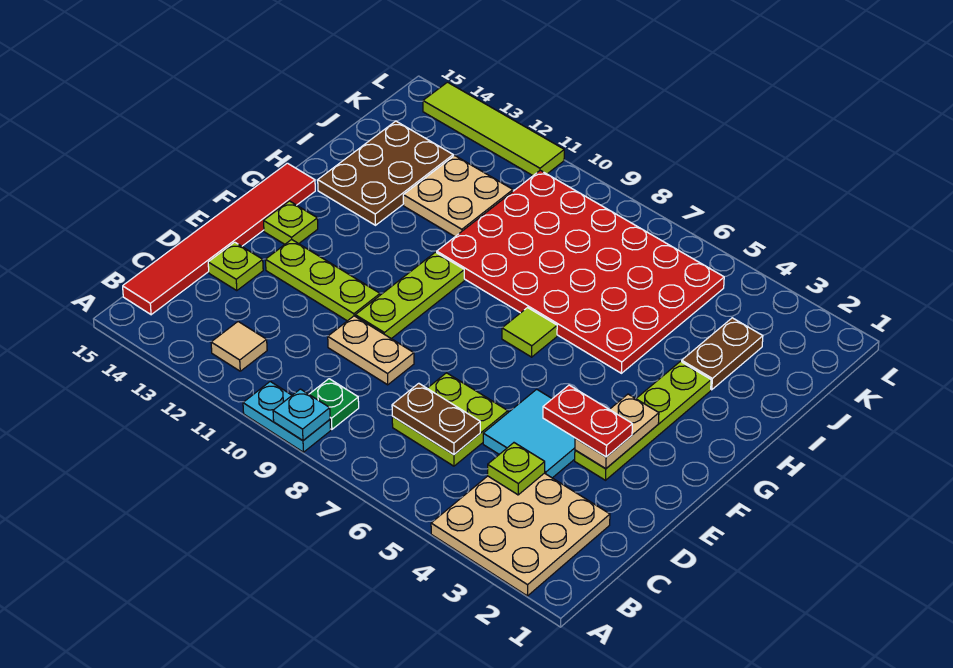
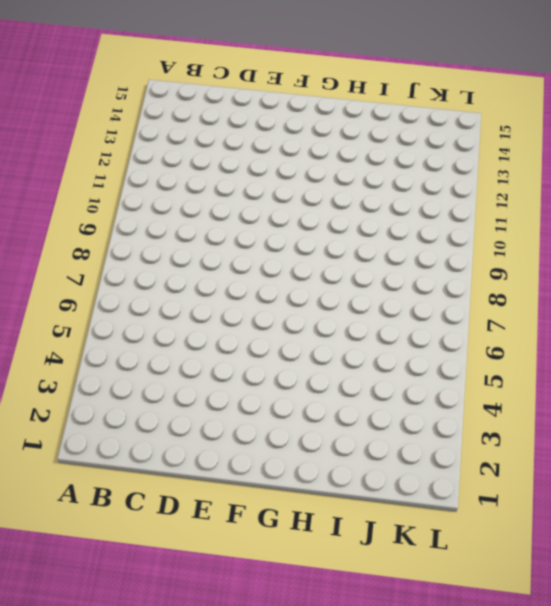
none -> tan plate A2:C4 level 1
none -> cyan plate A9:A10 level 1
none -> green plate B9 level 1

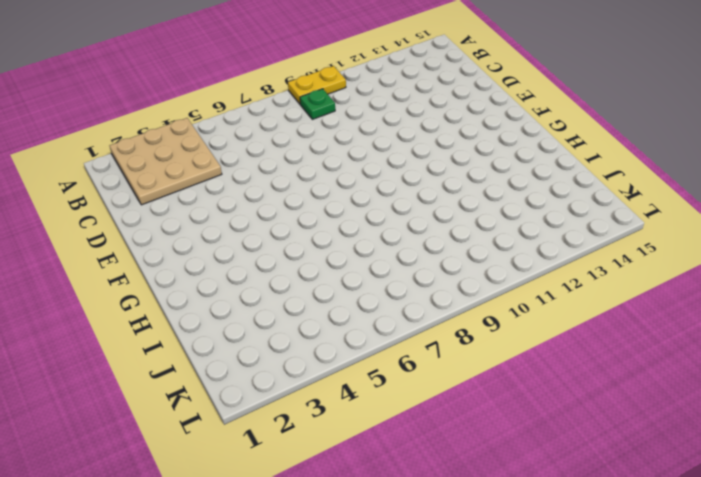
yellow plate A9:A10 level 1 -> cyan plate A9:A10 level 1
none -> tan tile B12 level 1
none -> red tile B15:G15 level 1
none -> lime plate C6:D7 level 1

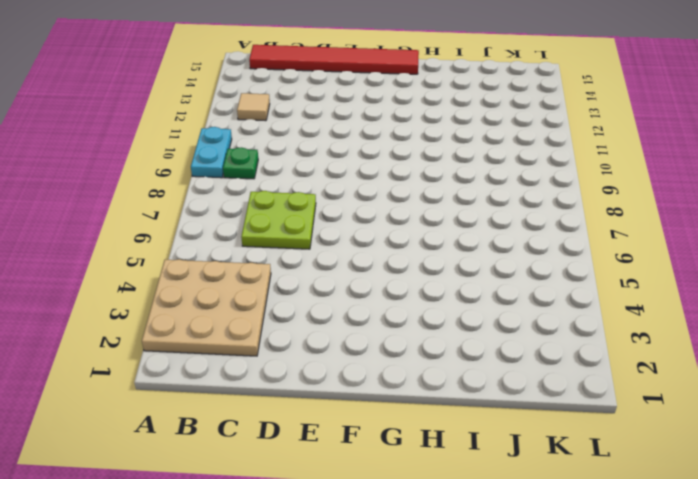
none -> cyan tile D4:E5 level 1
none -> tan plate D9:D10 level 1
none -> lime plate D14 level 1

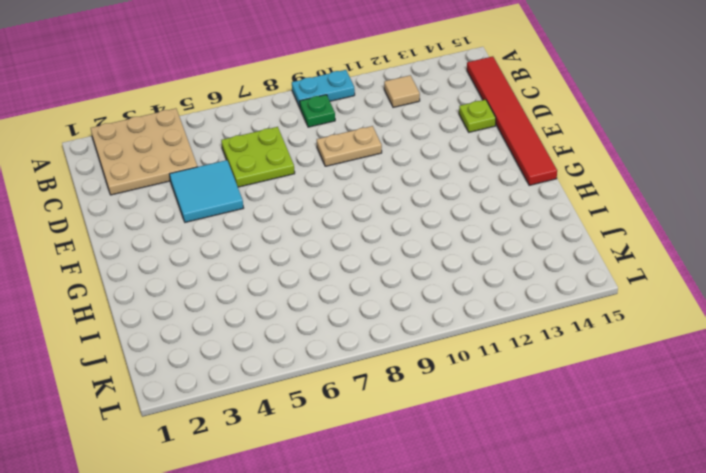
none -> lime plate E3:H3 level 1
none -> lime plate E10:G10 level 1
none -> lime plate E11:E13 level 1

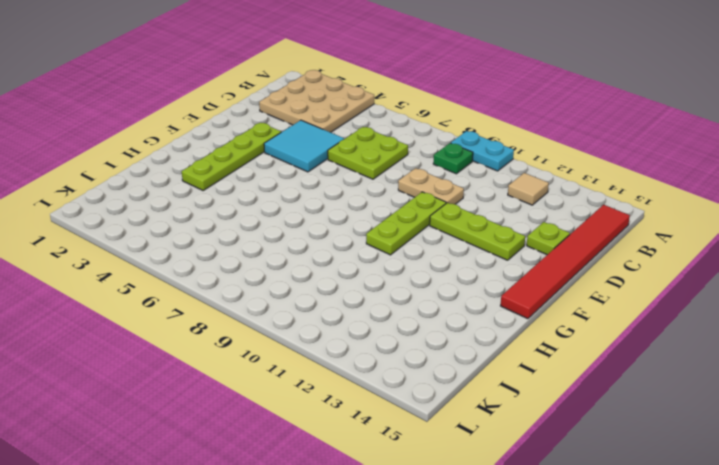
none -> lime plate F14 level 1
none -> lime tile G7 level 1
none -> red plate H5:K10 level 1

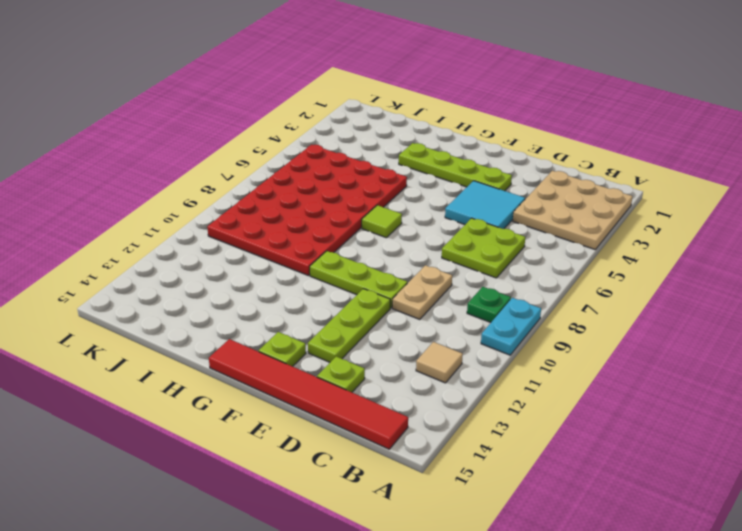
none -> brown plate H13:J14 level 1
none -> brown plate I3:J3 level 1
none -> tan plate I11:J12 level 1

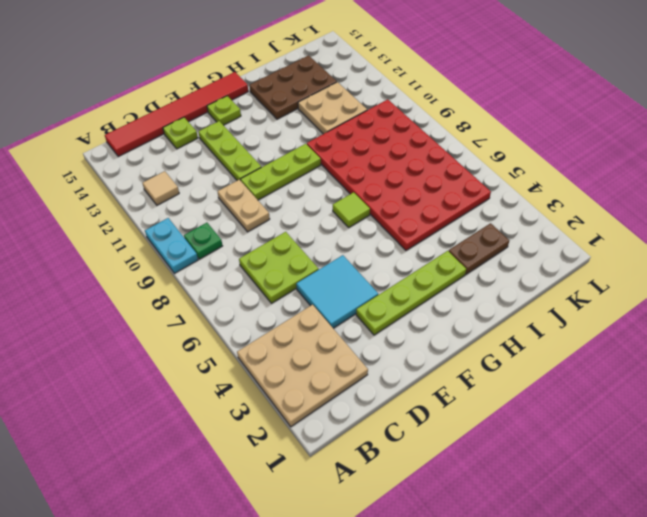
none -> lime tile L11:L14 level 1
none -> cyan plate A9 level 2
none -> lime plate C4 level 2

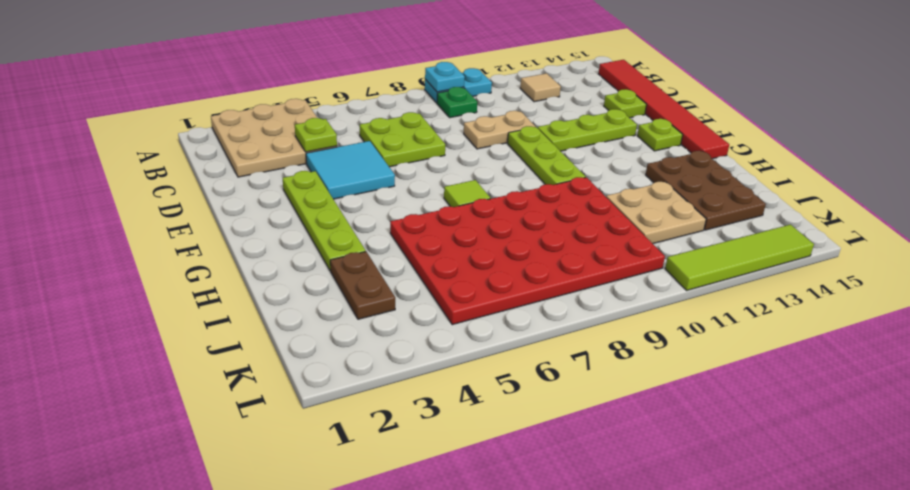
none -> brown plate C6:C7 level 2
none -> tan plate E3:F3 level 2
none -> red plate E3:E4 level 3

